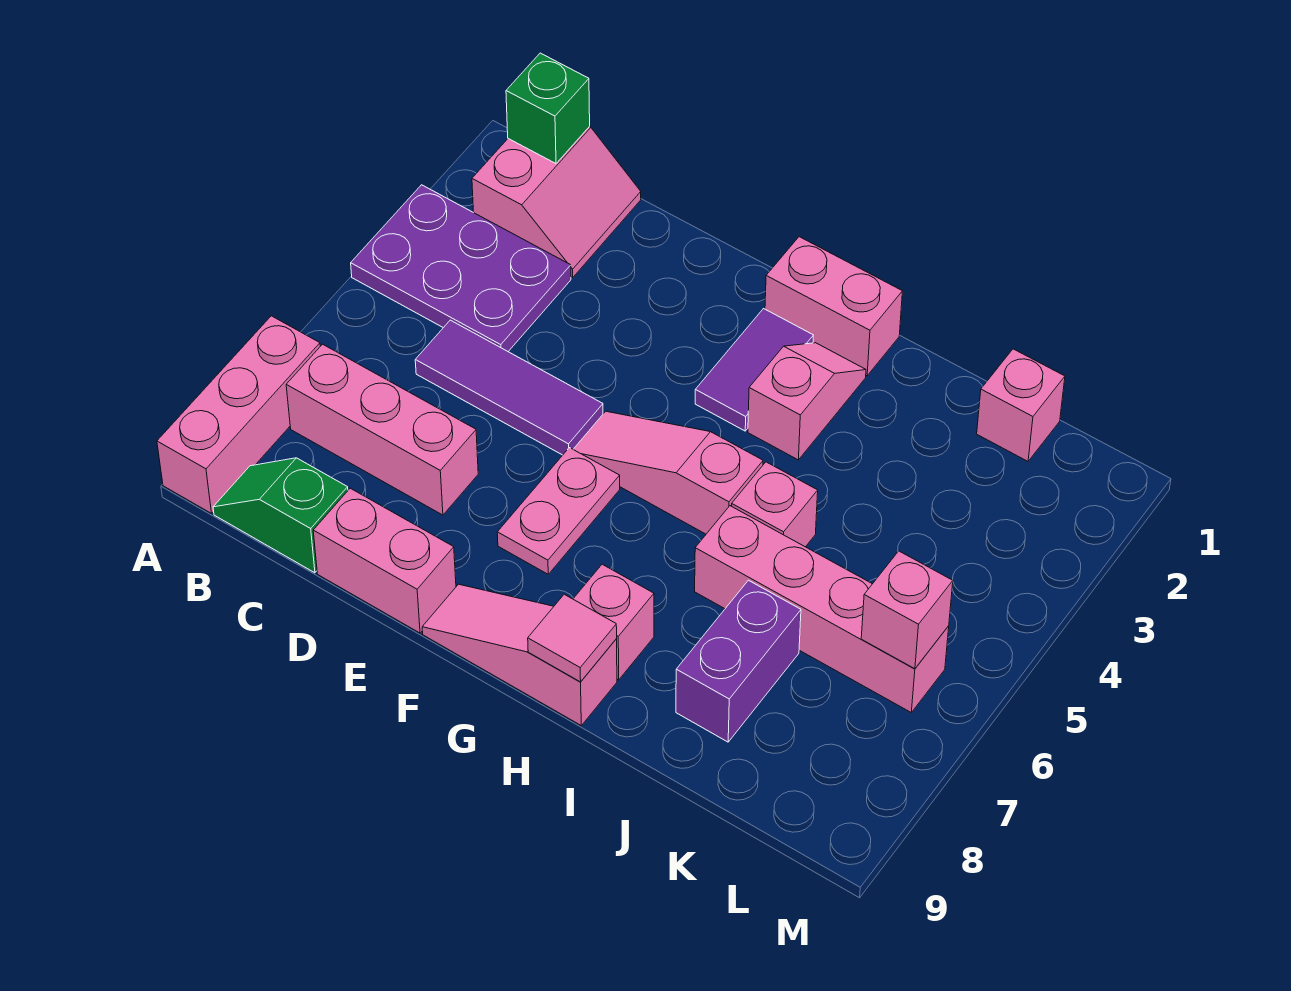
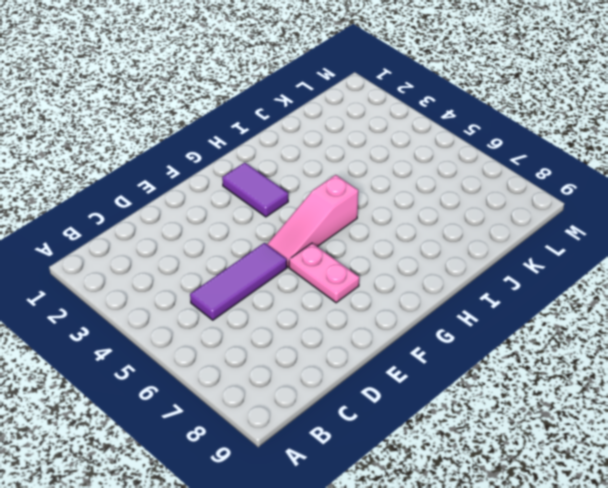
none -> purple plate A3:C4 level 1
none -> pink brick A7:A9 level 1
none -> pink slope B1:C2 level 1 top B

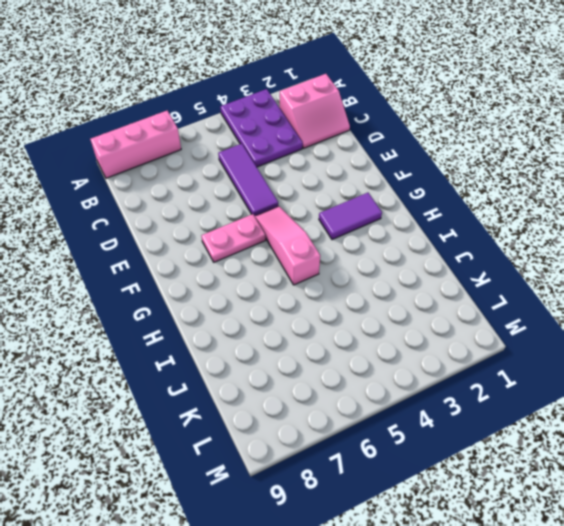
none -> pink brick B7:D7 level 1
none -> green slope B9:C9 level 1 top C
none -> pink brick D9:E9 level 1

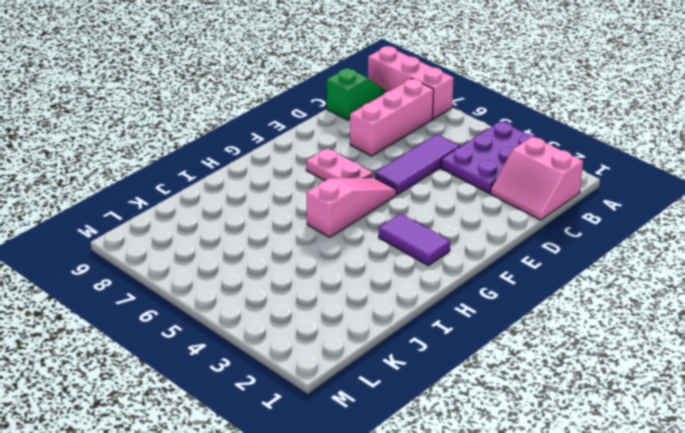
none -> pink brick D9:E9 level 1
none -> pink slope F9:H9 level 1 top H
none -> pink brick G1:H1 level 1

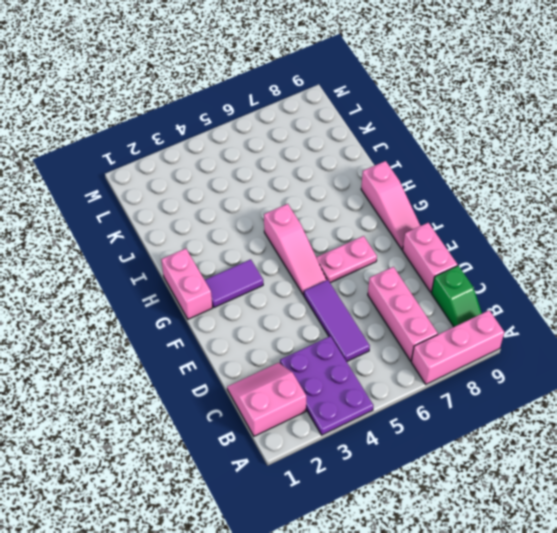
none -> pink slope H2:H3 level 1 top 3
none -> pink brick H8 level 1
none -> pink brick I5 level 1

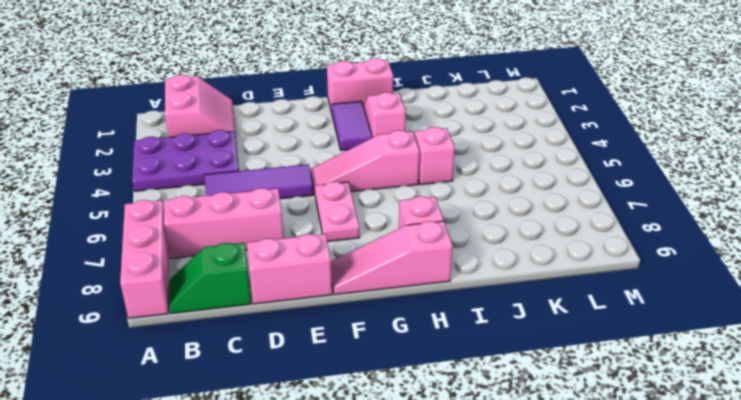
none -> pink brick I6:L6 level 1
none -> purple brick J7:J8 level 1
none -> pink brick K1 level 1

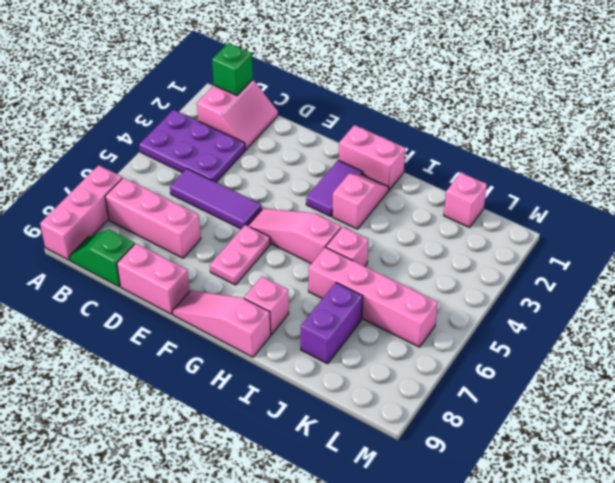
none -> pink tile H9 level 2
none -> pink brick L6 level 2

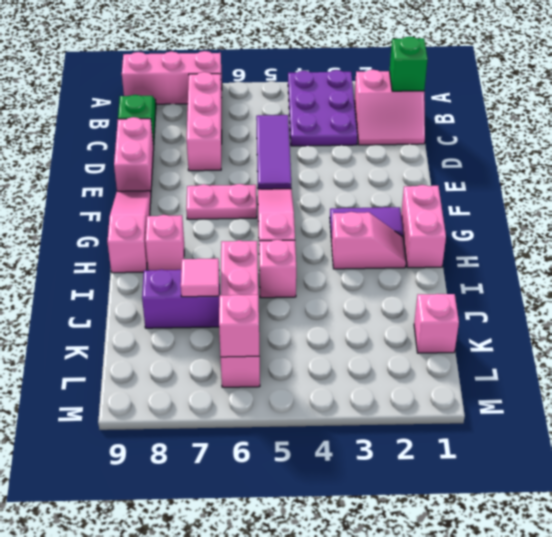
pink tile J7 level 2 -> pink tile H9 level 2

